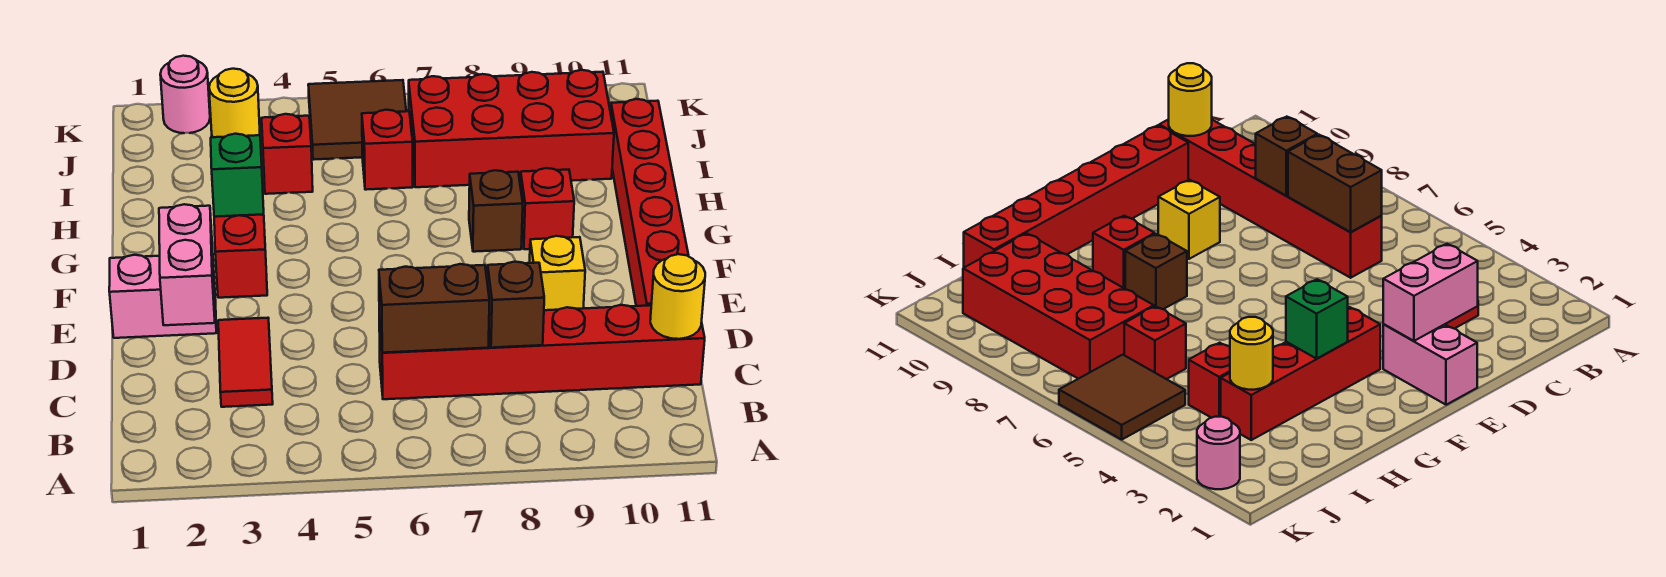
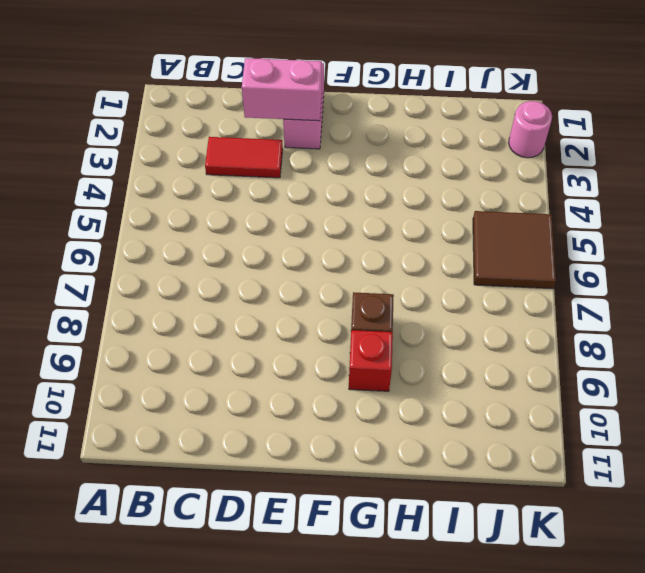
none -> red brick C6:C11 level 1
none -> red brick D11:I11 level 1
none -> yellow brick E9 level 1

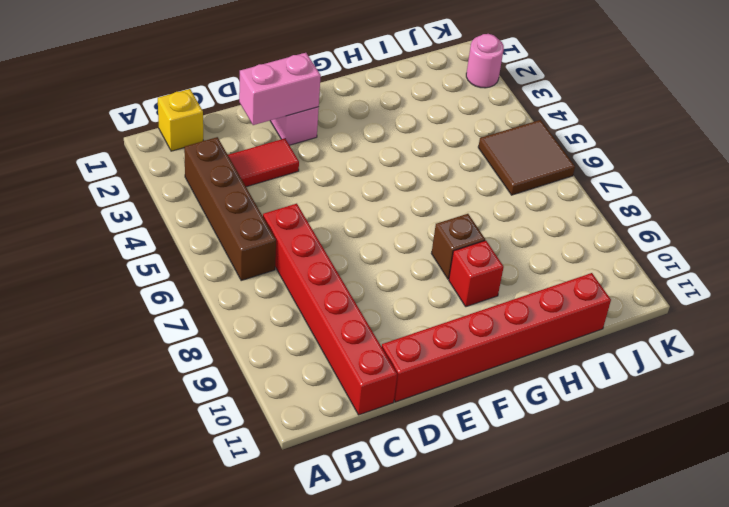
yellow brick B1 level 1 -> yellow brick E9 level 1
brown brick B3:B6 level 1 -> none
none -> red brick F3:I3 level 1
none -> red brick I4 level 1
none -> red brick I6 level 1

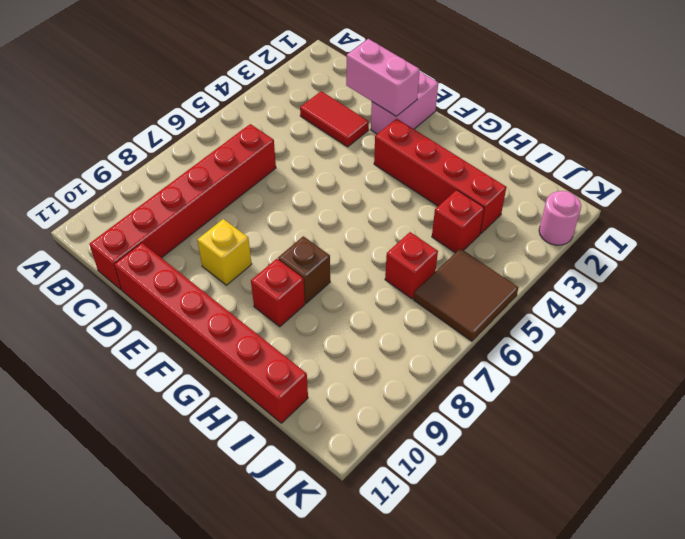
none -> red brick I7:J10 level 1
none -> brown brick C6:C7 level 2
none -> brown brick C8 level 2

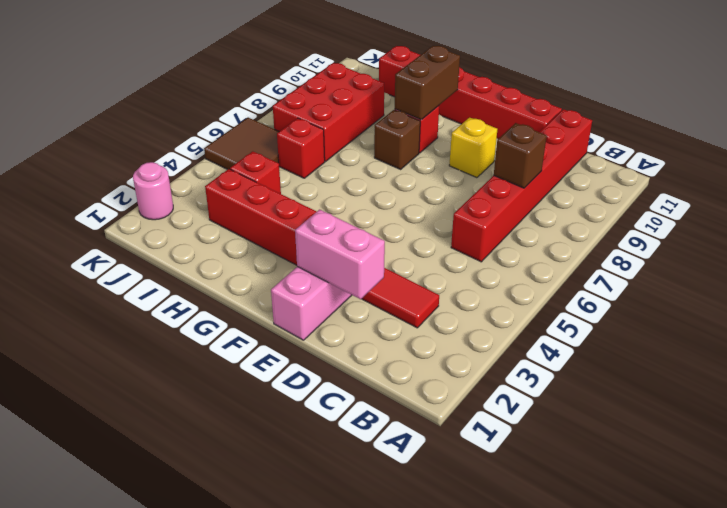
brown brick G9:G10 level 2 -> brown brick C6:C7 level 2
red brick I7:J9 level 1 -> red brick I7:J10 level 1
none -> yellow round brick C11 level 2
none -> green brick G3 level 2
none -> yellow round brick I3 level 2

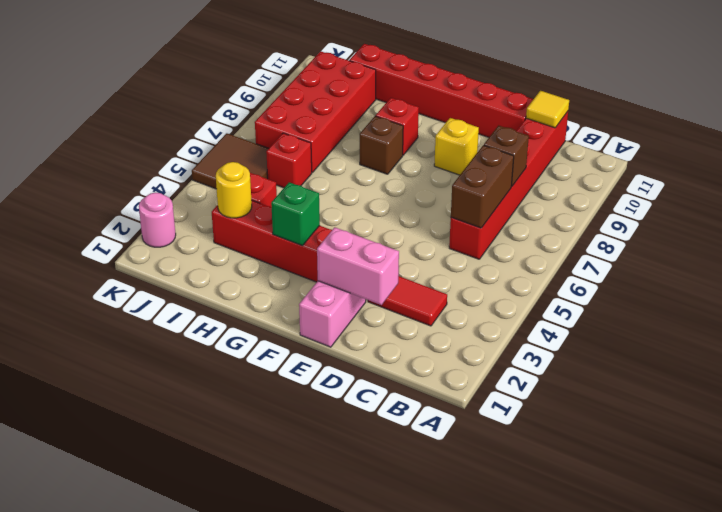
yellow tile C11 level 2 -> yellow round brick C11 level 2

